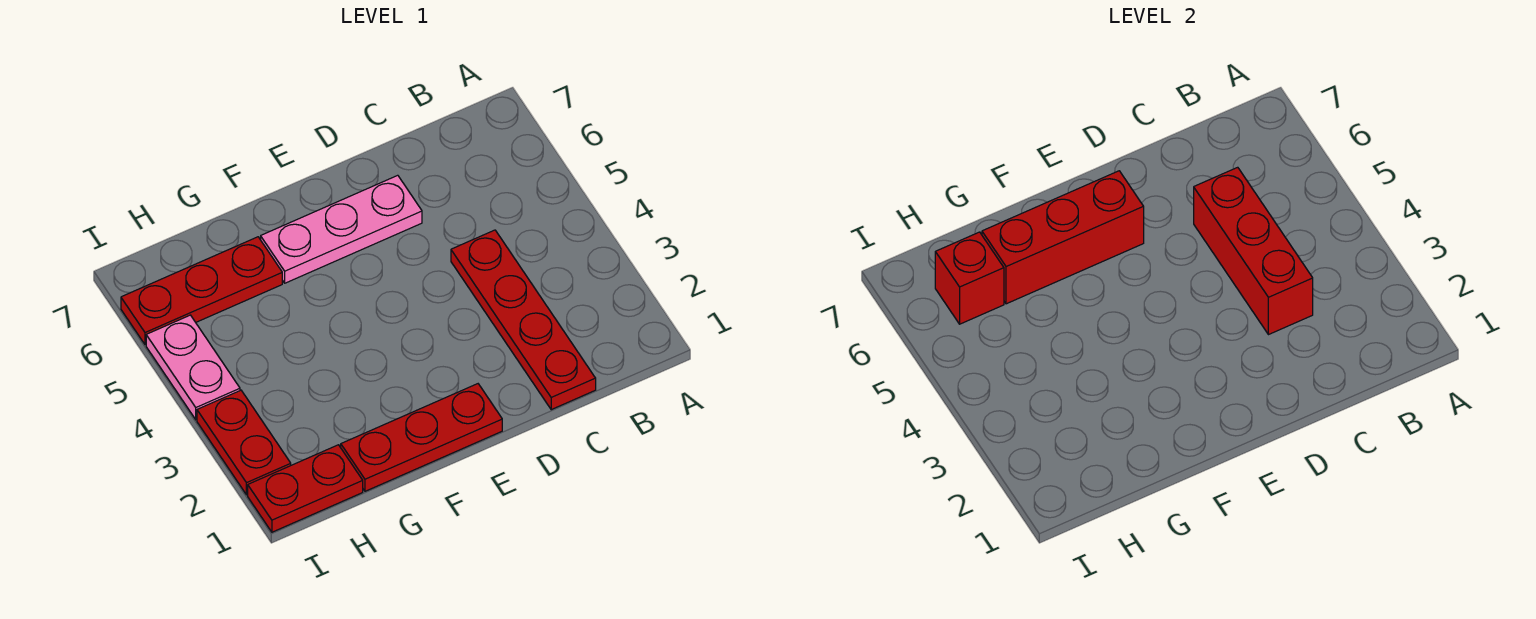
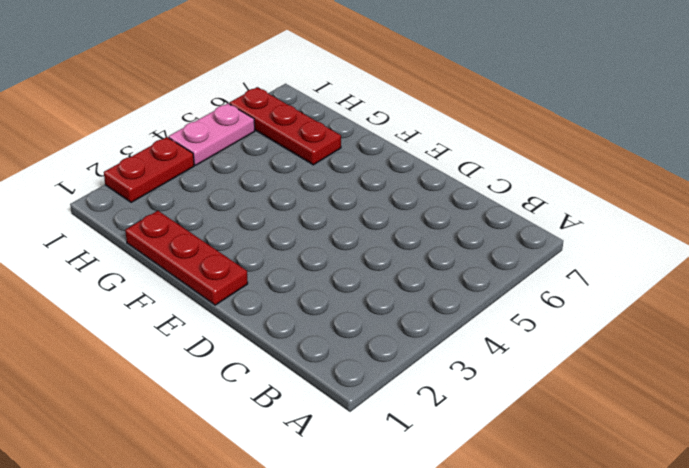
none -> red plate C1:C4 level 1
none -> pink plate D6:F6 level 1

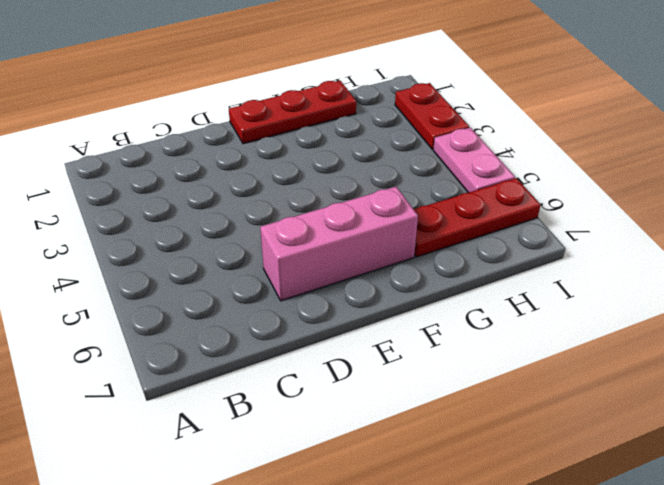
pink brick D6:F6 level 1 -> pink plate D6:F6 level 1
none -> red plate C1:C4 level 1
none -> red plate H1:I1 level 1

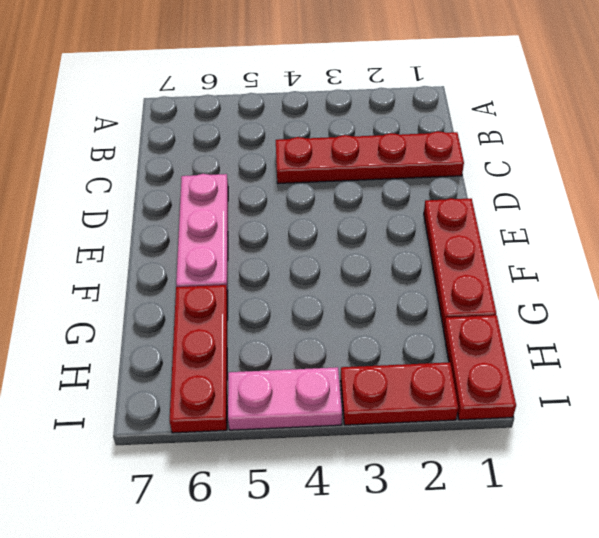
none -> red brick C3:C5 level 2
none -> red brick E6:G6 level 2

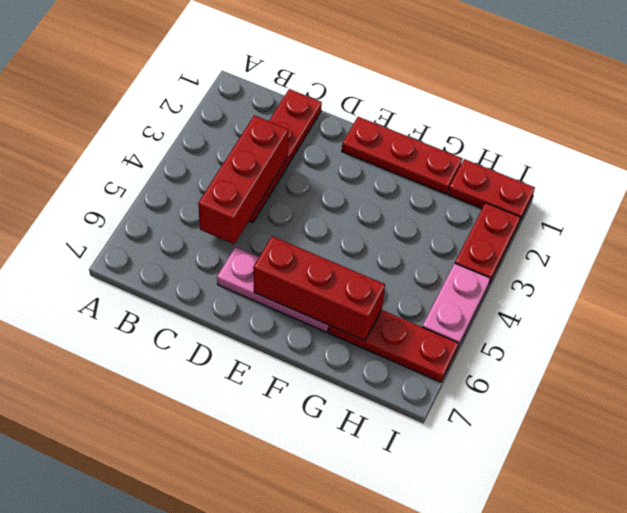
none -> red brick H6 level 2

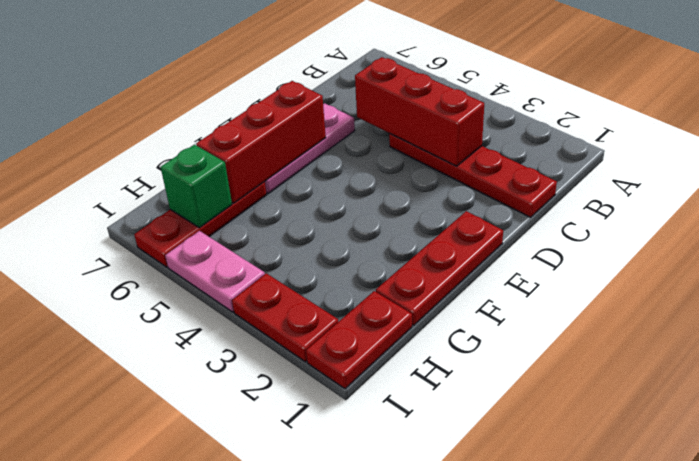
green brick H6 level 2 -> red brick H6 level 2

